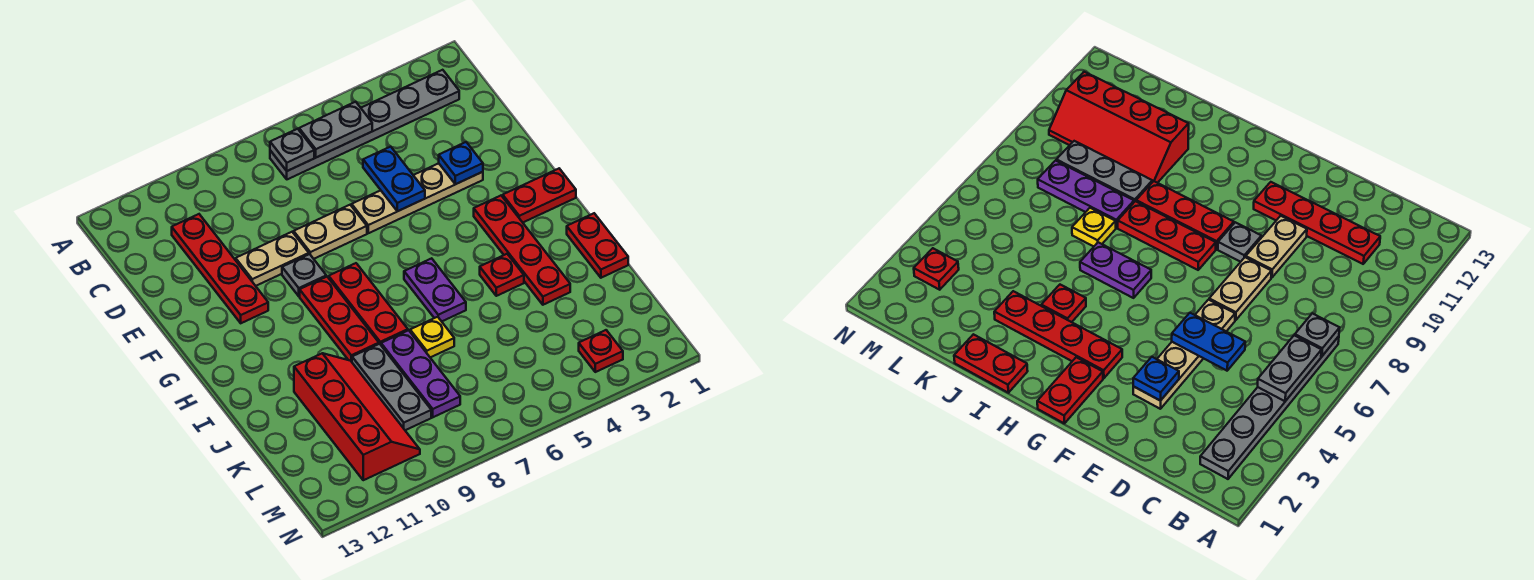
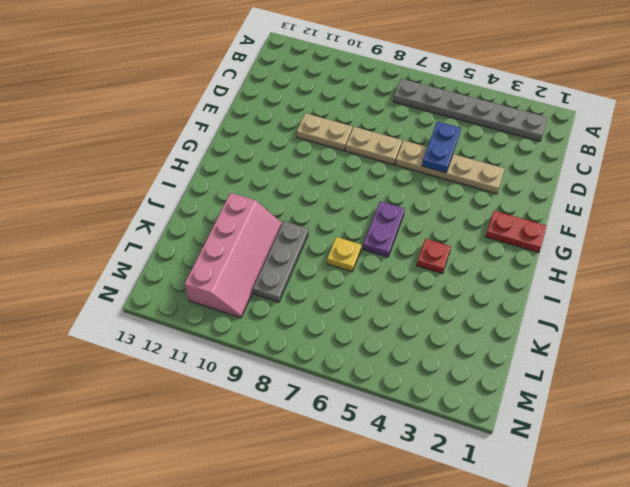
pink slope J10:M11 level 1 top 11 -> red slope J10:M11 level 1 top 11
none -> red plate C11:F11 level 1
none -> grey plate F9 level 1
none -> red plate G3:J3 level 1

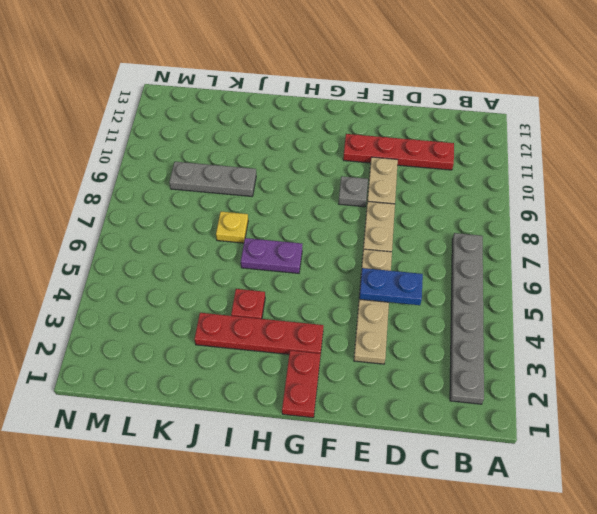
none -> red plate G8:I8 level 1
none -> red plate G9:I9 level 1
none -> red plate I1:J1 level 1

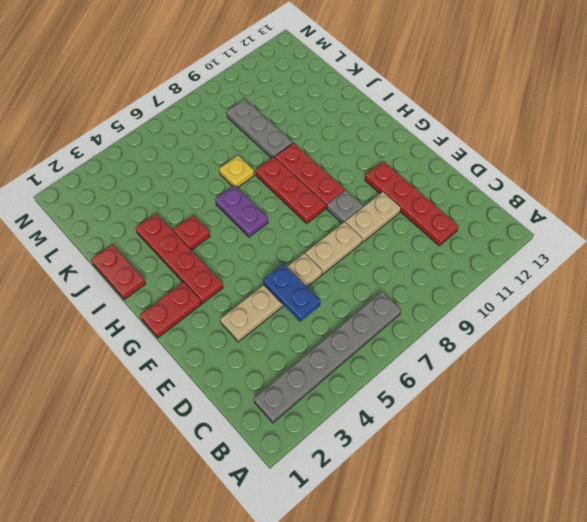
none -> purple plate J8:L8 level 1
none -> red slope J10:M11 level 1 top 11
none -> red plate M3 level 1

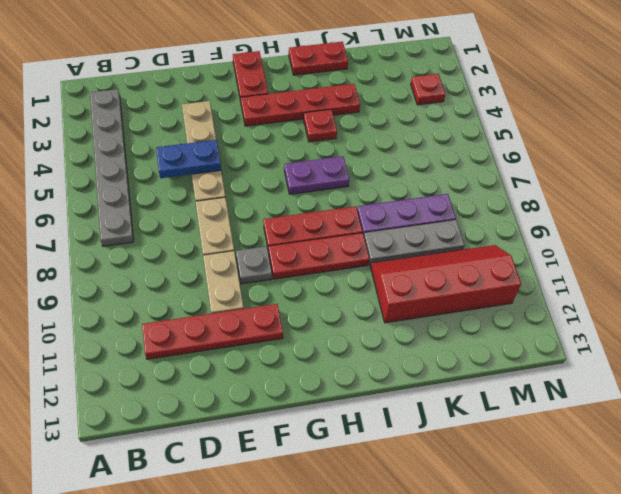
none -> yellow plate J7 level 1
none -> grey plate B5:B6 level 2
none -> grey plate B7 level 2

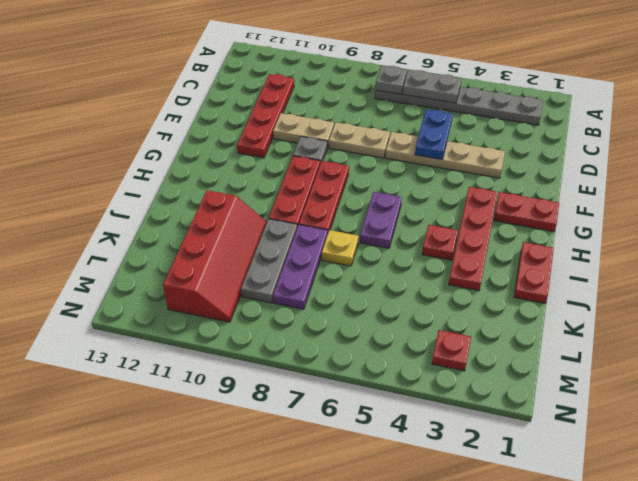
none -> blue plate E3 level 2

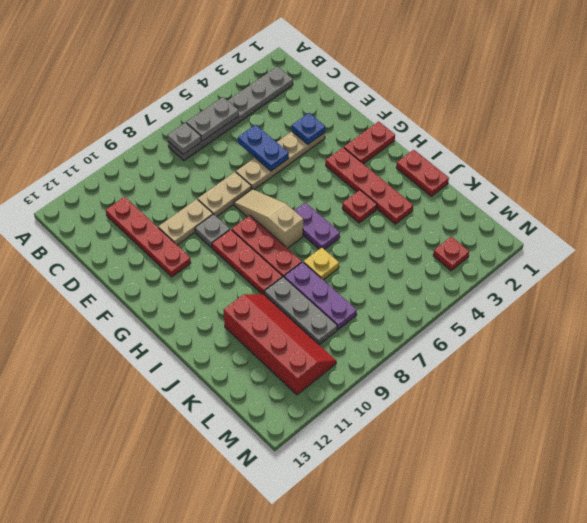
tan slope F7:H7 level 1 top H -> none

